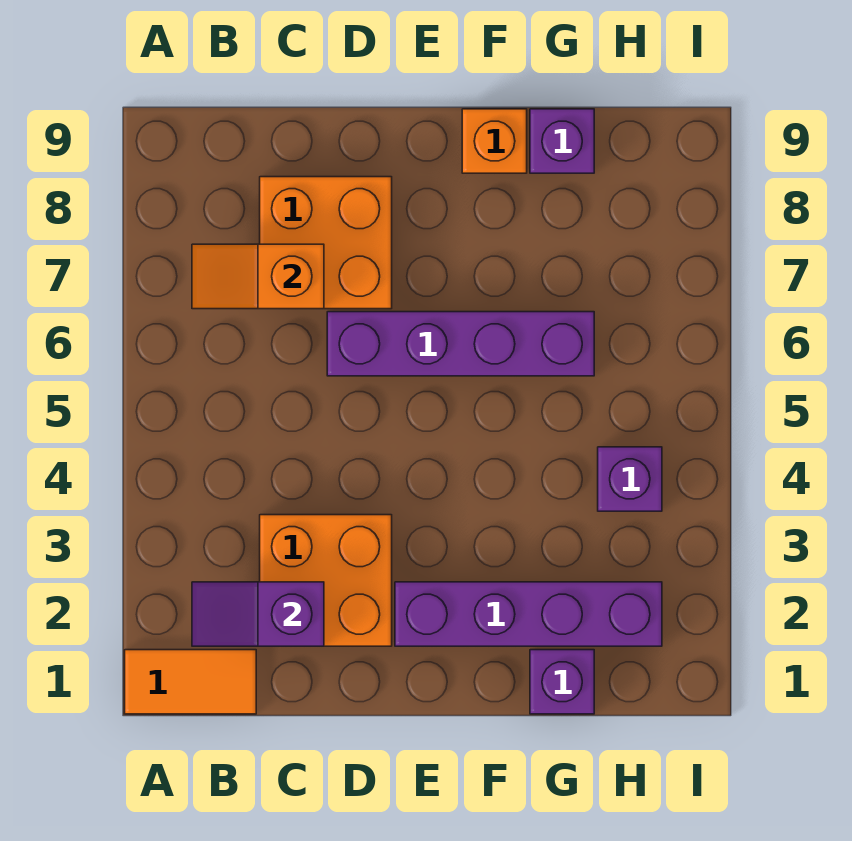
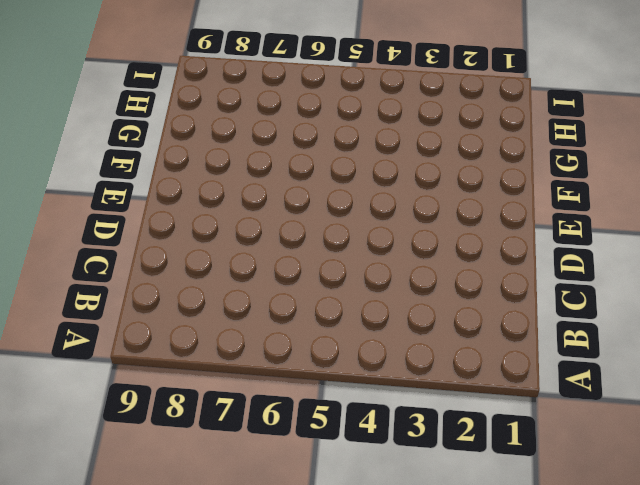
none -> orange tile A1:B1 level 1
none -> orange brick C2:D3 level 1

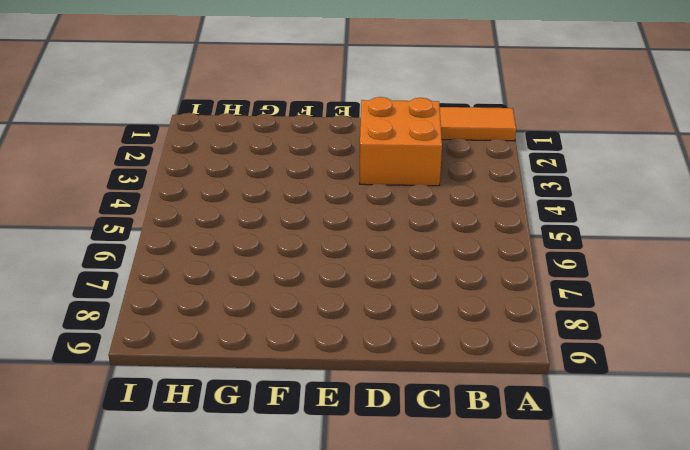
none -> orange brick C7:D8 level 1
none -> purple brick D6:G6 level 1

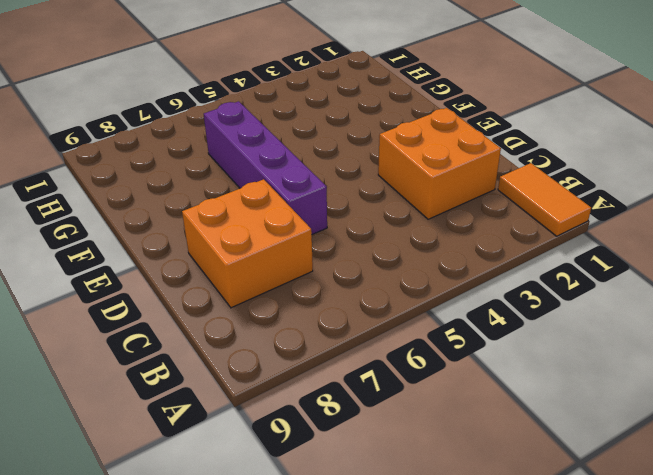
none -> purple brick E2:H2 level 1
none -> orange brick F9 level 1

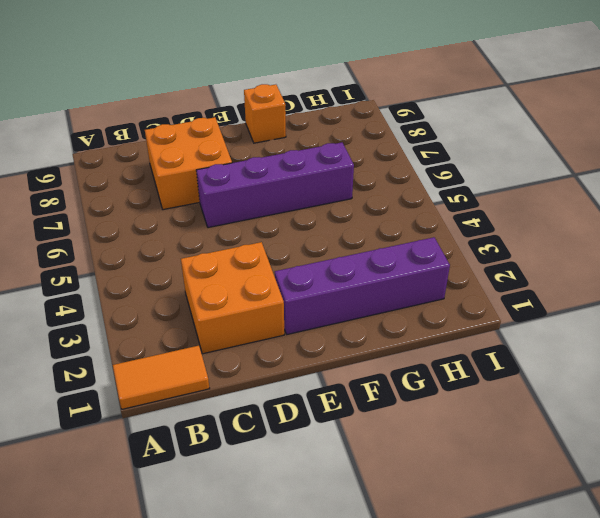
none -> purple brick G1 level 1
none -> purple brick G9 level 1

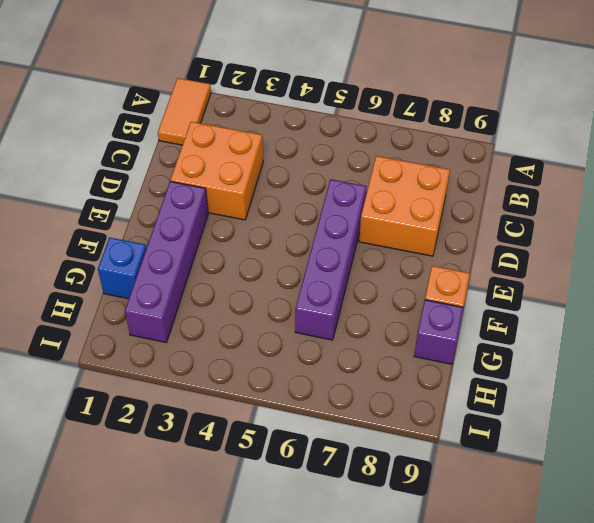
blue brick G1 level 1 -> purple brick G1 level 1
none -> purple brick H4 level 1
none -> purple slope B2:C2 level 2 top C

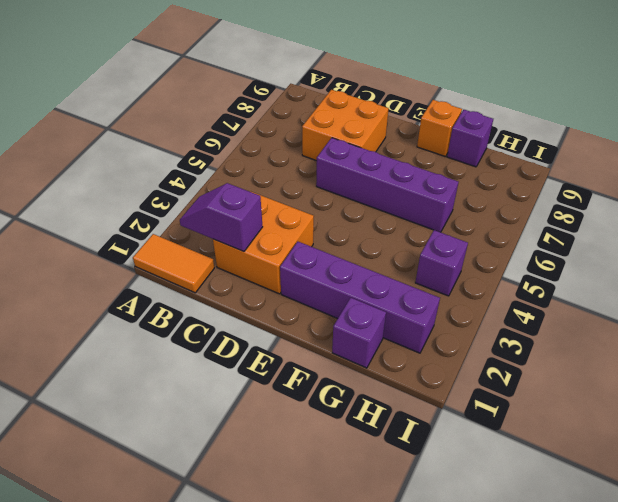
none -> orange slope B7:C7 level 2 top C

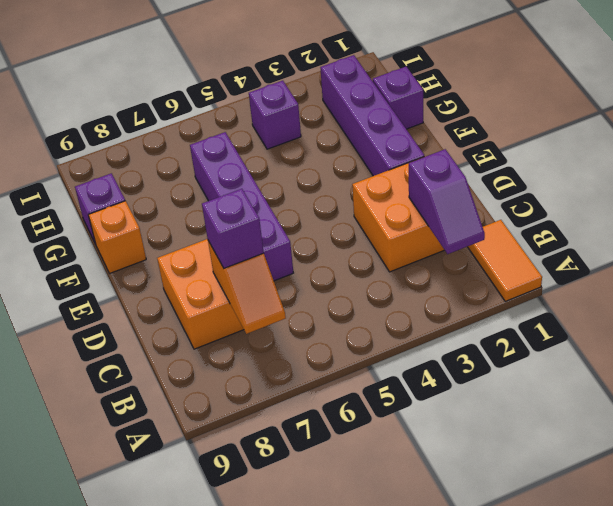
purple brick C7 level 3 -> none

